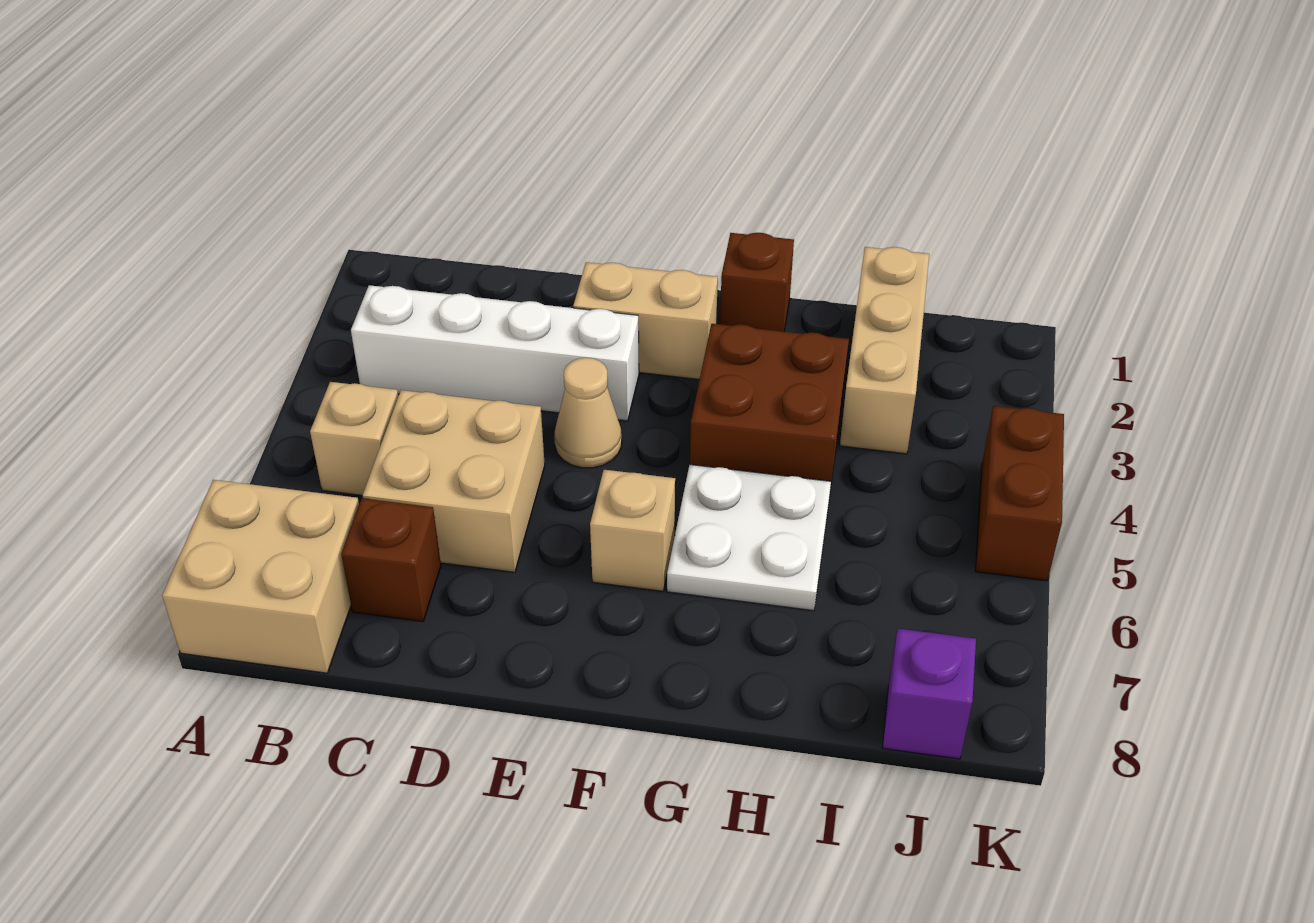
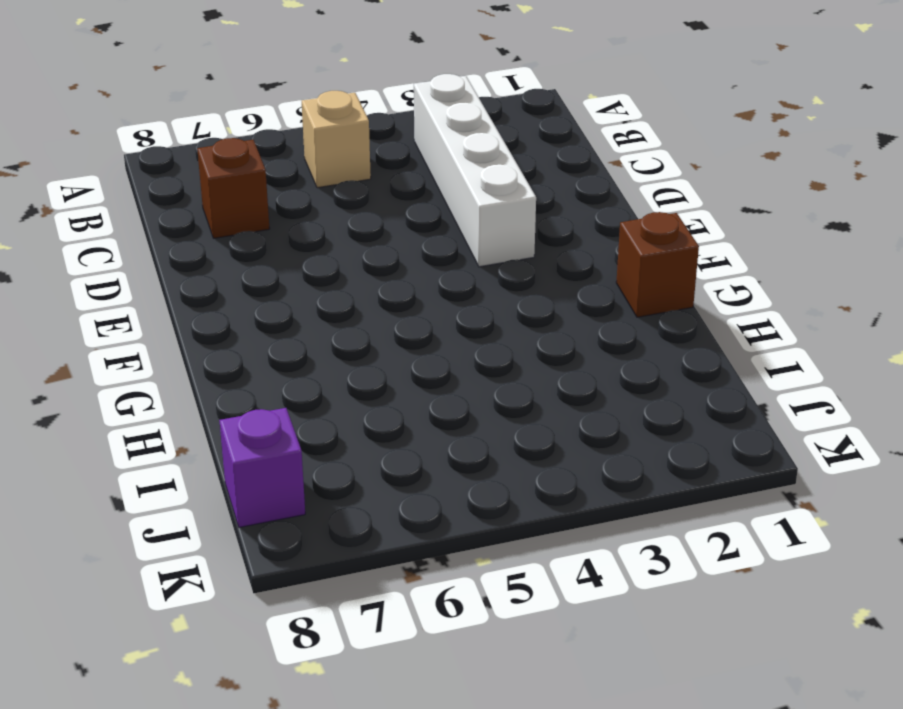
none -> tan brick A7:B8 level 1
none -> tan brick C5:D6 level 1
none -> tan brick E2:F2 level 1

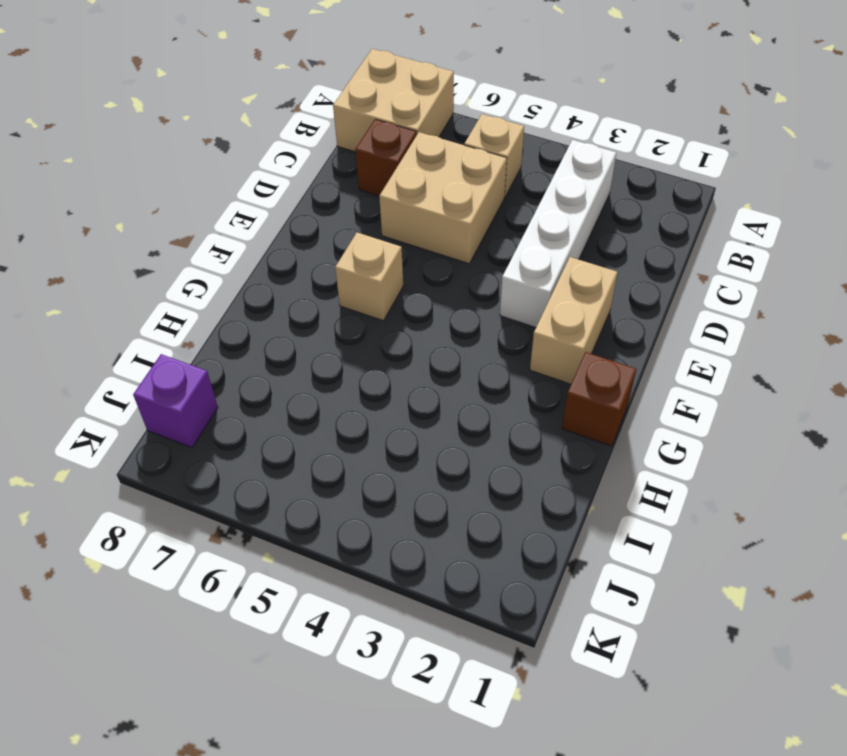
none -> tan cone E4 level 1
none -> brown brick G3:H4 level 1
none -> white plate G5:H6 level 1

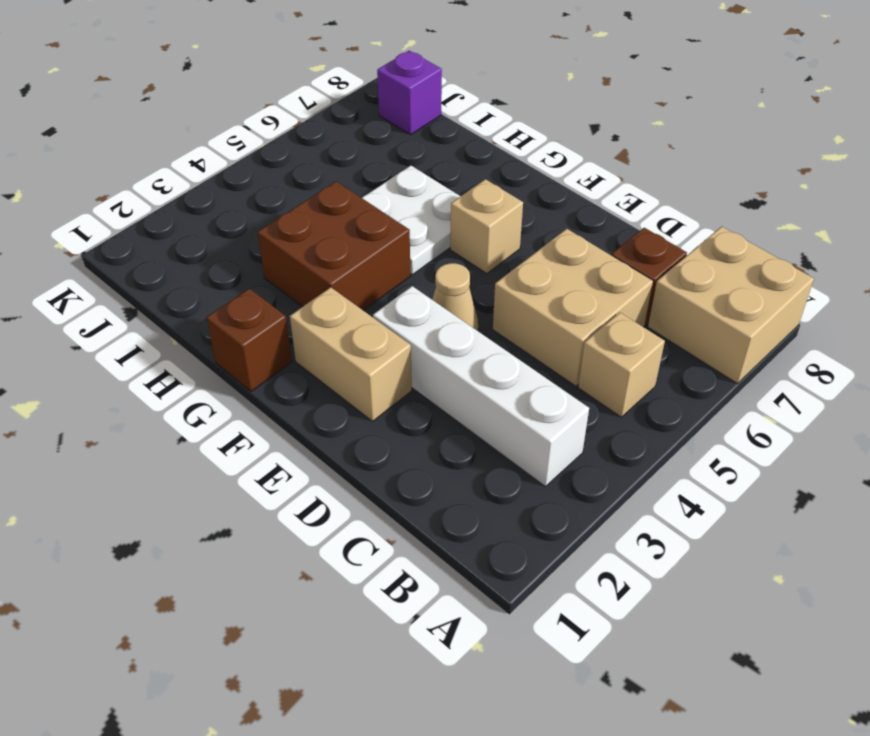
none -> tan brick I1:I3 level 1
none -> brown brick K4:K5 level 1

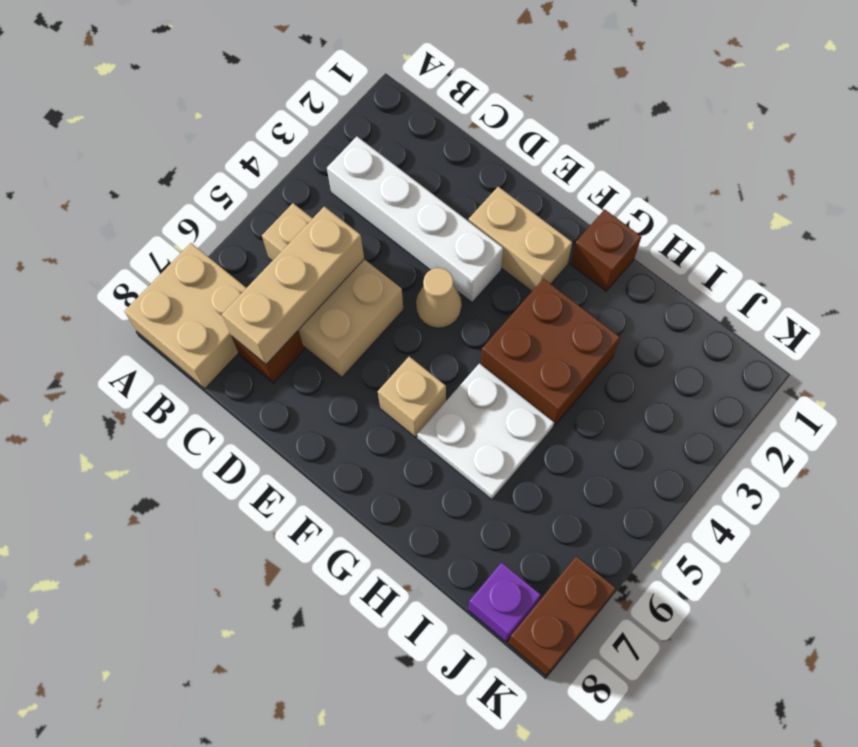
tan brick C5:C7 level 2 -> tan brick I1:I3 level 1
brown brick K7:K8 level 1 -> brown brick K4:K5 level 1

